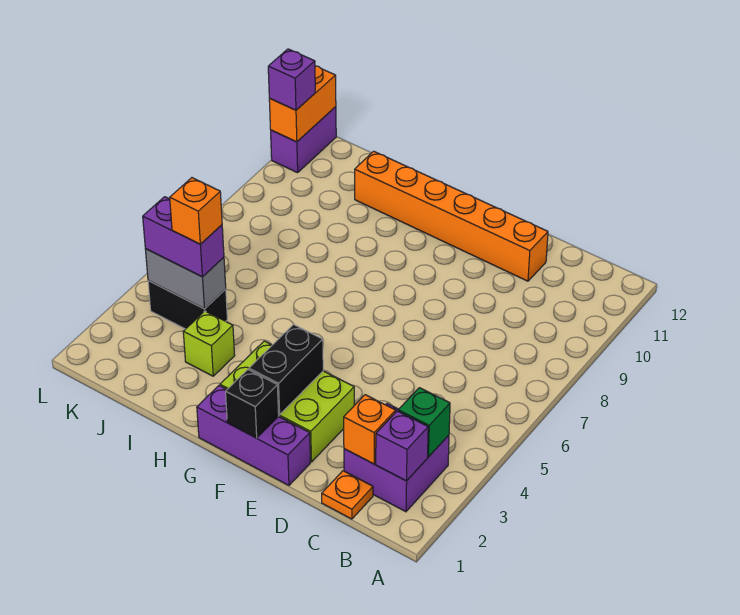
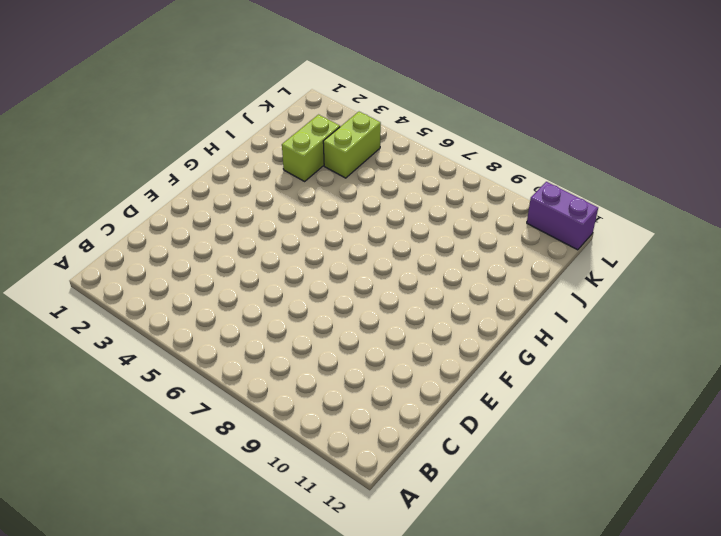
lime brick I3:J3 level 1 -> lime brick I3 level 1
lime brick J4:K4 level 1 -> black brick J4:K4 level 1
none -> purple brick B2:C3 level 1
none -> orange plate C1 level 1
none -> orange brick D11:I11 level 1

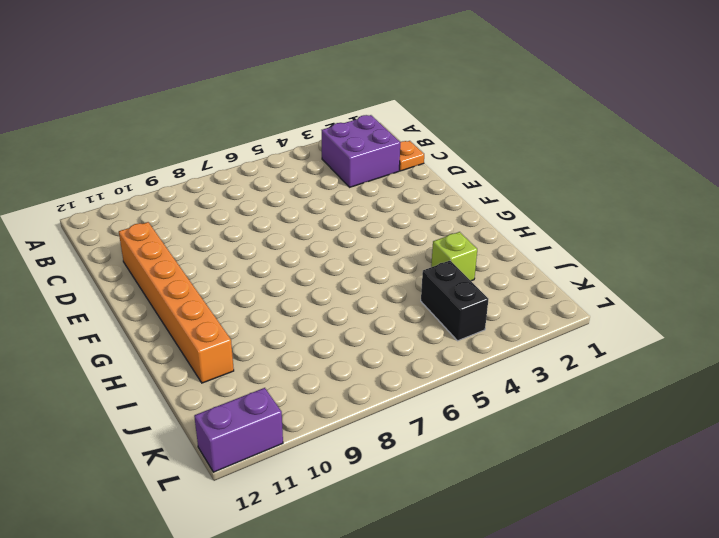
none -> purple brick E1:G1 level 1
none -> lime brick E2:G3 level 1
none -> purple brick B2 level 2

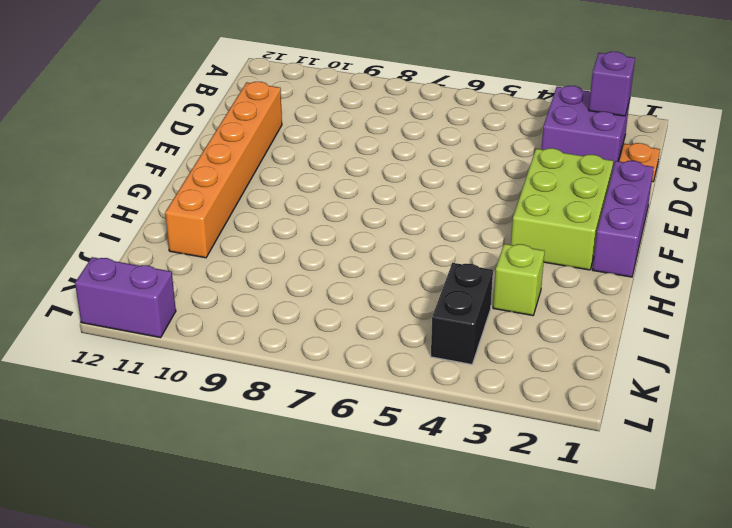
none -> green brick B3 level 2
none -> orange brick C2 level 2
none -> black brick F1 level 2

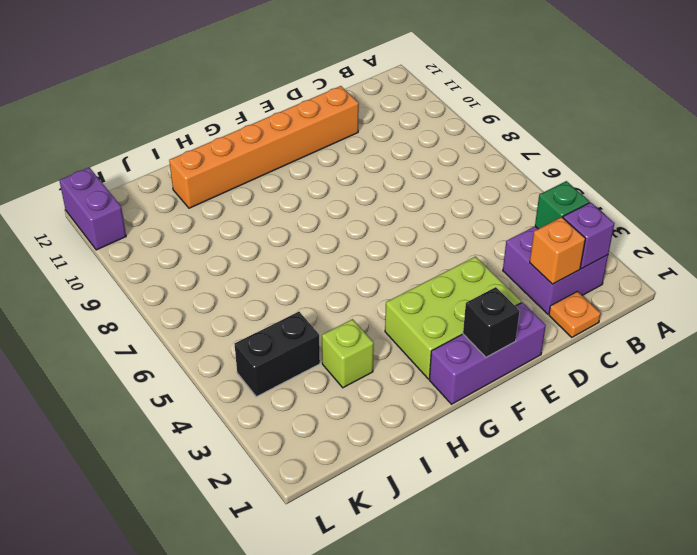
none -> black brick F2:F3 level 2
none -> grey brick J4:K4 level 2
none -> orange brick L11:L12 level 2

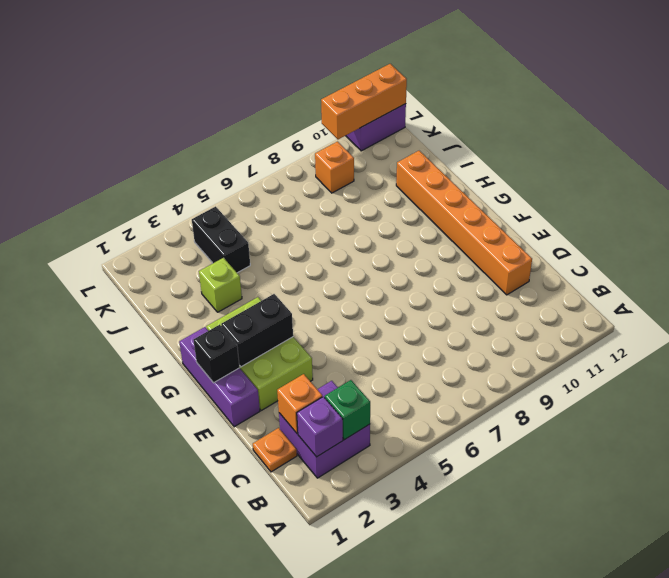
orange brick K9 level 1 -> orange brick J4 level 4
orange brick L10:L12 level 2 -> orange brick L11:L12 level 2
none -> grey brick J4:K4 level 2
none -> purple brick J4:K4 level 3
none -> purple brick L11 level 3

